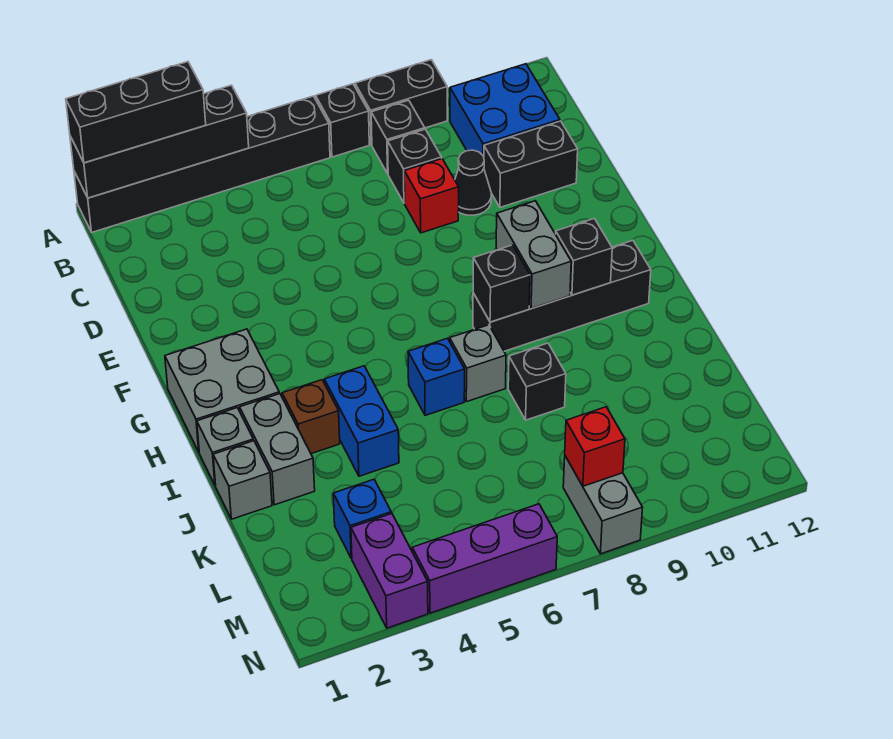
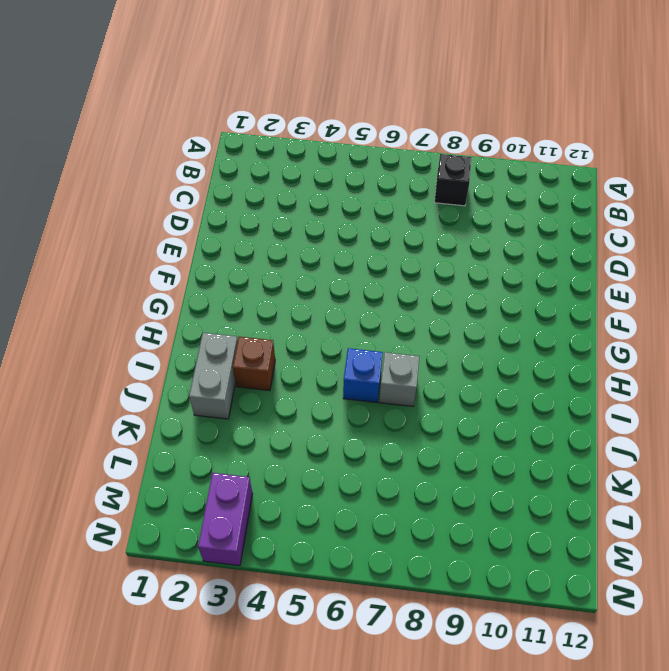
none -> black brick A1:A6 level 1
none -> black brick A7 level 1
none -> black brick A8:A9 level 1

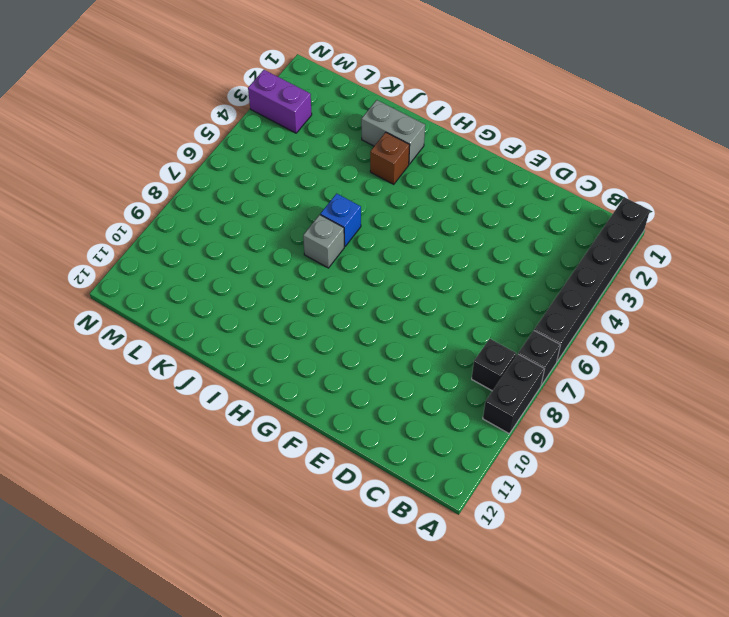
none -> blue brick B10:C11 level 1
none -> black brick C8 level 1
none -> red brick D8 level 1

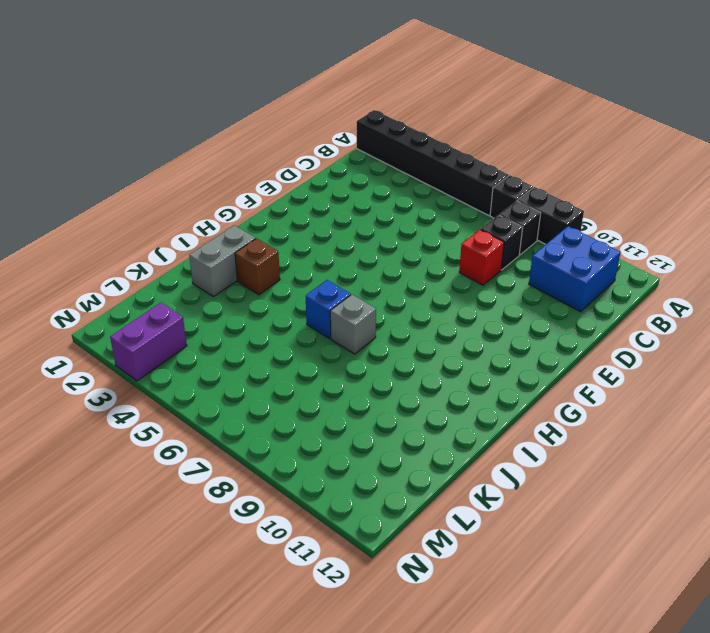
none -> black cone D9 level 1
none -> black brick D10:D11 level 1
none -> grey brick G1:H2 level 1

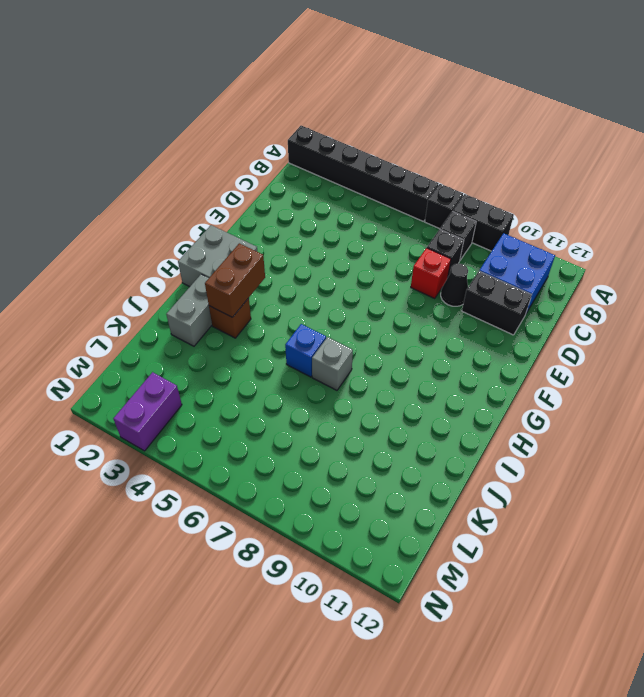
brown brick H3:I3 level 2 -> none
none -> black brick H8:H11 level 1
none -> grey brick I1 level 1
none -> blue brick I4:J4 level 1

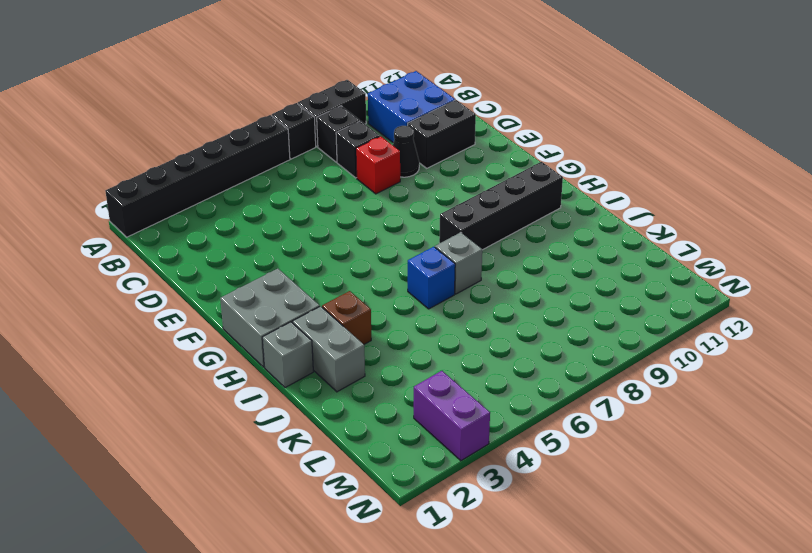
none -> blue brick I4:J4 level 1
none -> grey brick J1 level 1
none -> black brick J8 level 1

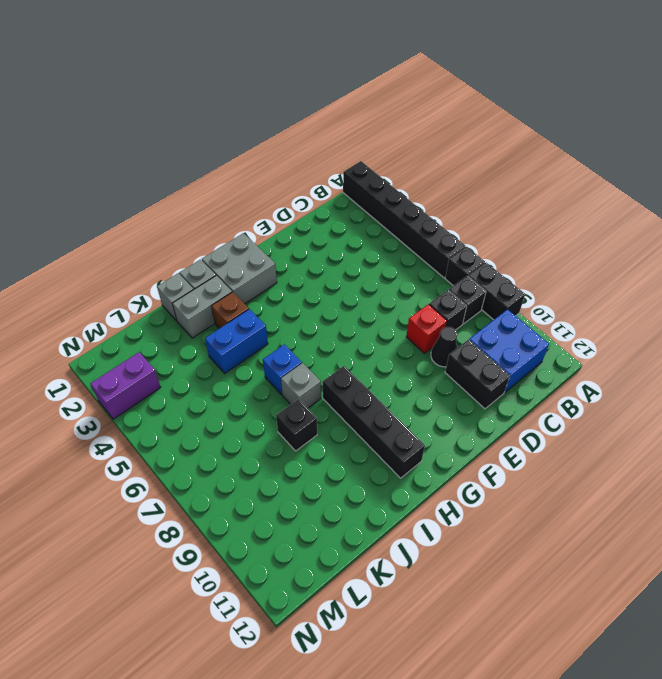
none -> blue brick L3 level 1
none -> grey brick M8:N8 level 1
none -> purple brick N4:N6 level 1

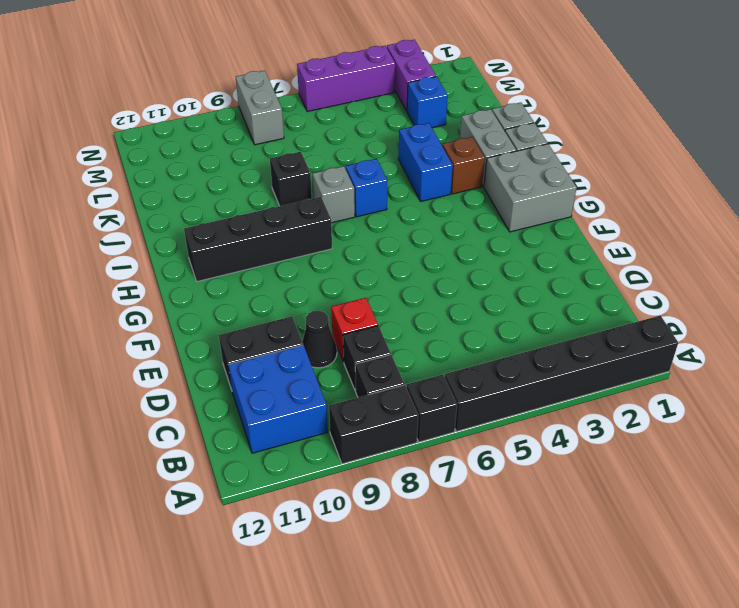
none -> black brick A1:A4 level 2
none -> grey brick G9:H9 level 2
none -> black brick H8 level 2

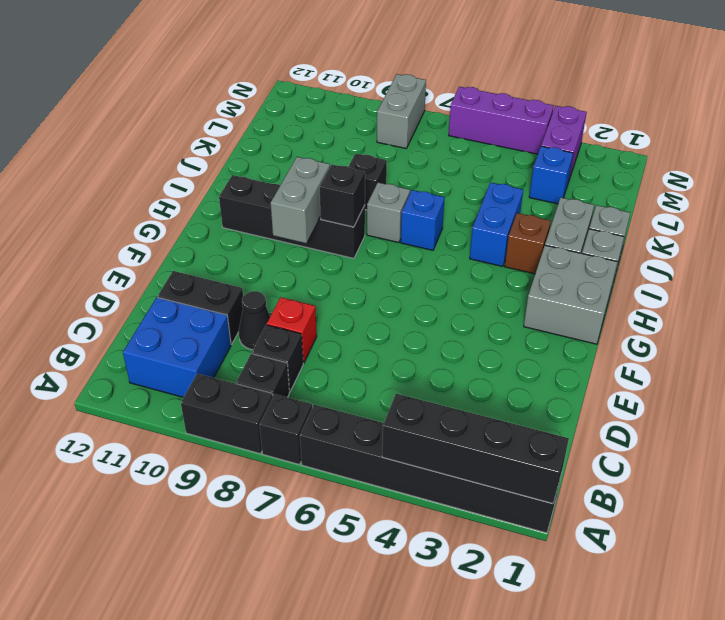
none -> black brick H10 level 2
none -> red brick M8 level 2
none -> black brick A1:A3 level 3

